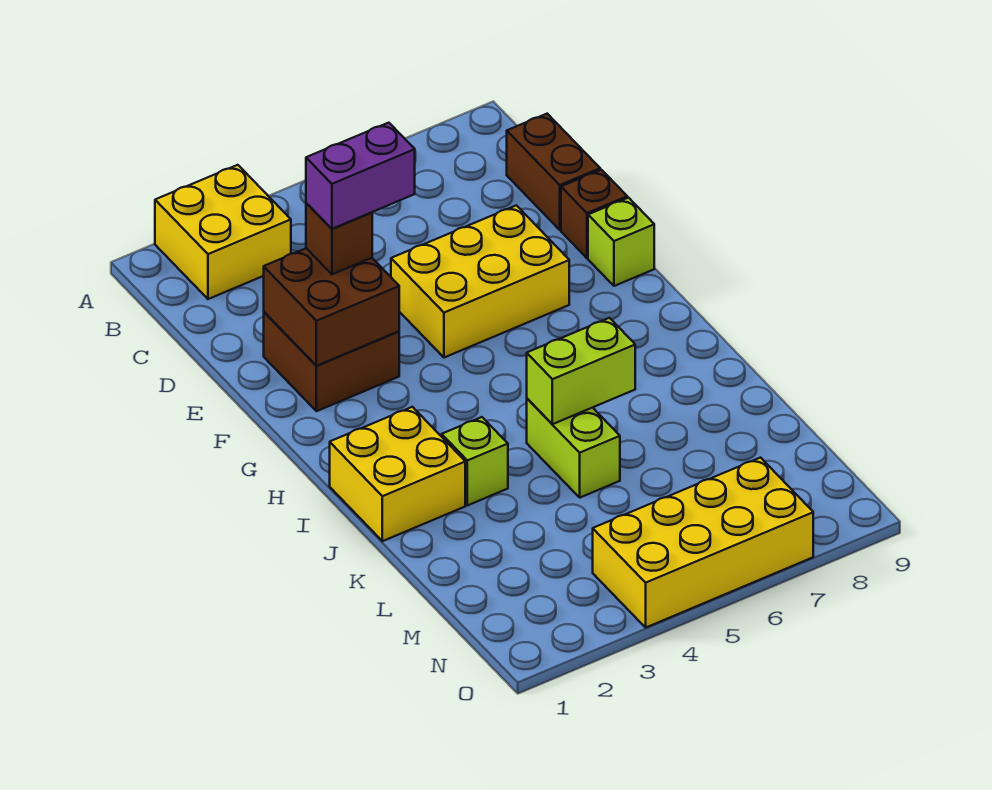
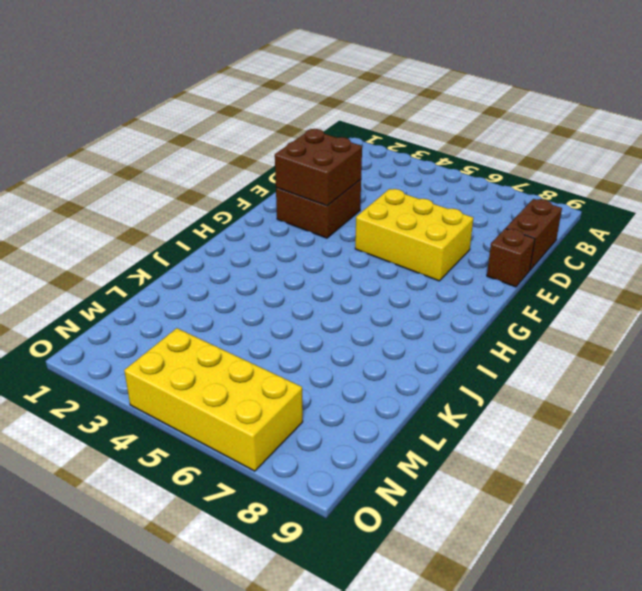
none -> yellow brick A2:B3 level 1
none -> lime brick F9 level 1
none -> yellow brick I1:J2 level 1

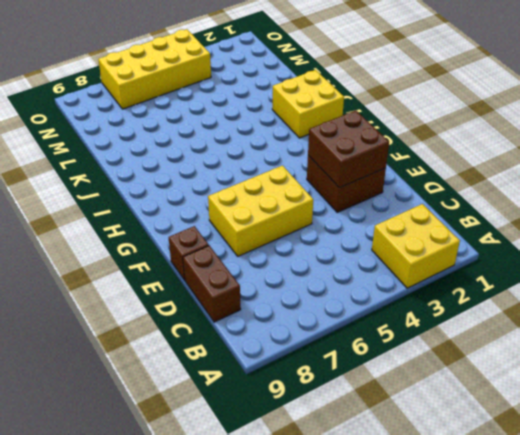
none -> lime brick F9 level 1
none -> lime brick J3 level 1
none -> lime brick J5:K5 level 1

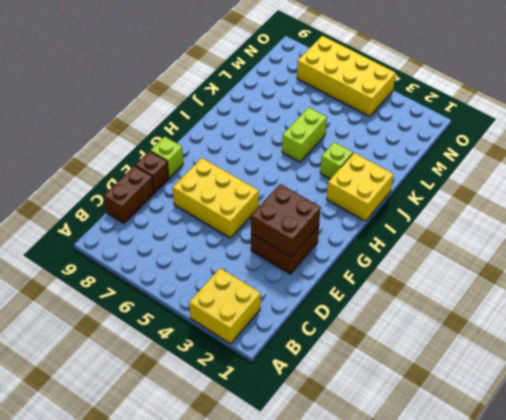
none -> lime brick J5:J6 level 2
none -> brown brick E3 level 3
none -> purple brick E3:E4 level 4

